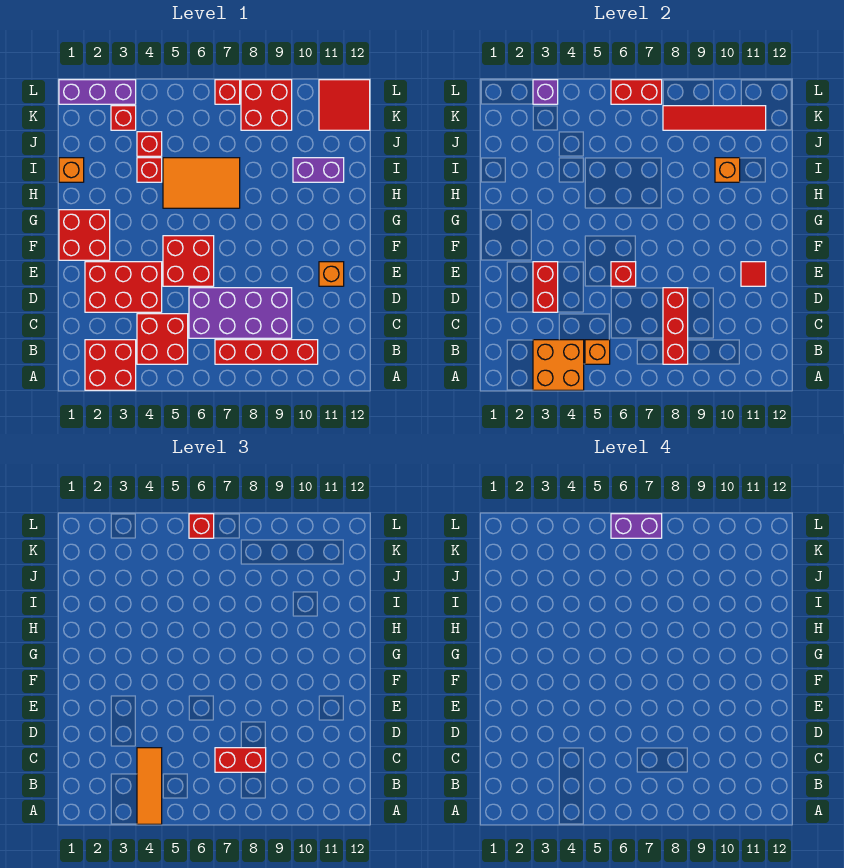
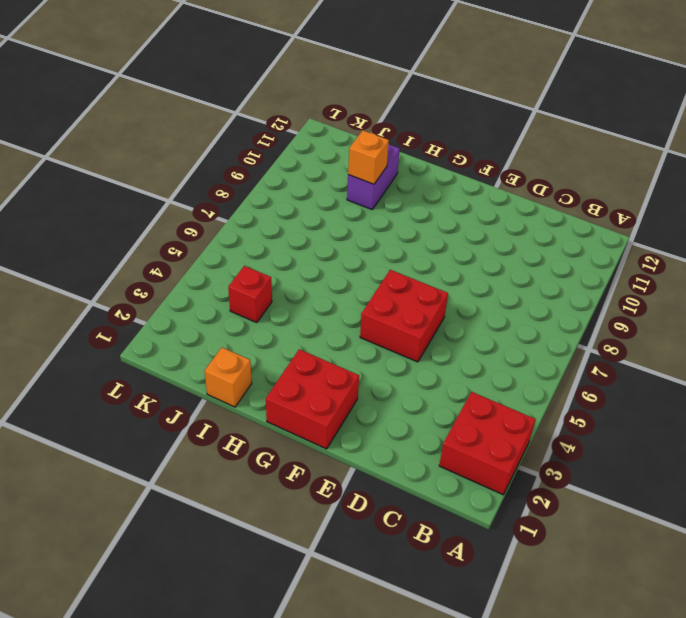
none -> red brick B4:C5 level 1
none -> red brick B7:B10 level 1
none -> purple brick C6:D9 level 1
none -> red brick D2:E4 level 1

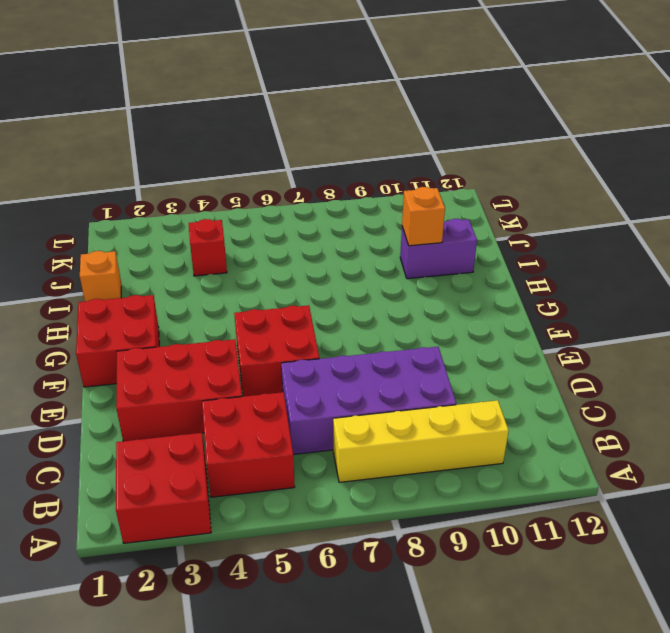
yellow brick B7:B10 level 1 -> red brick B7:B10 level 1
none -> orange brick E11 level 1
none -> orange tile H5:I7 level 1
none -> red brick I4 level 1
none -> red brick K3 level 1

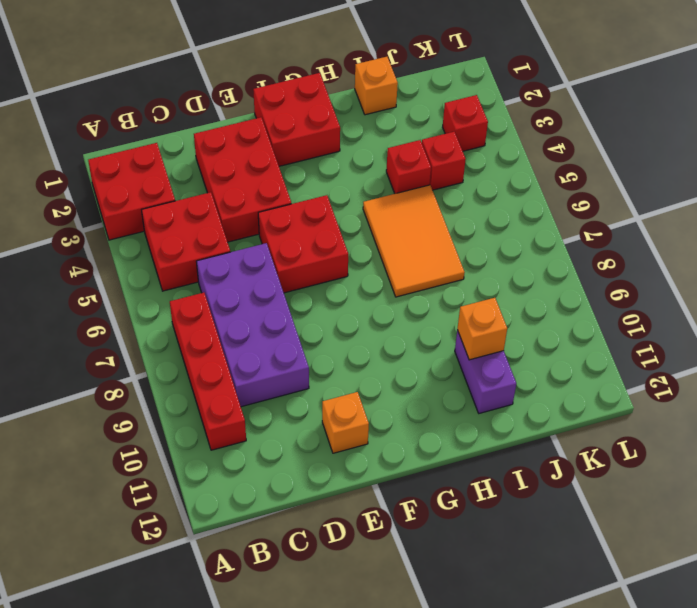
none -> red brick K8:L9 level 1
none -> red tile K11:L12 level 1
none -> purple brick L1:L3 level 1
none -> red brick L7 level 1

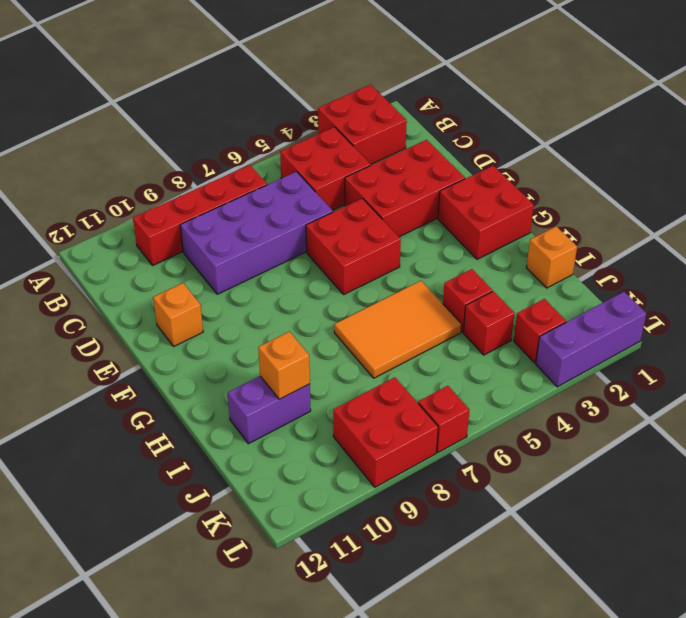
none -> red tile K11:L12 level 1
none -> orange brick A3:B4 level 2
none -> orange brick B5 level 2
none -> red brick B8:D8 level 2

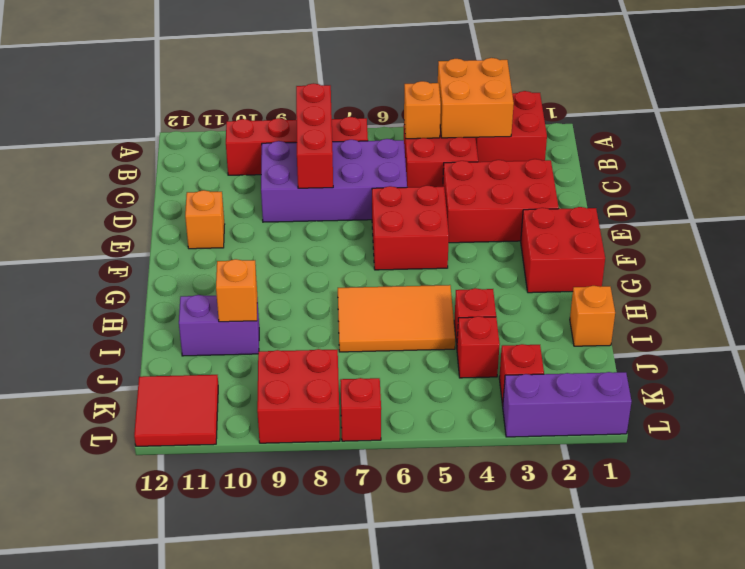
none -> red brick D3:E3 level 2
none -> red brick E6 level 2
none -> red tile E11 level 2
none -> red tile K8:K11 level 2

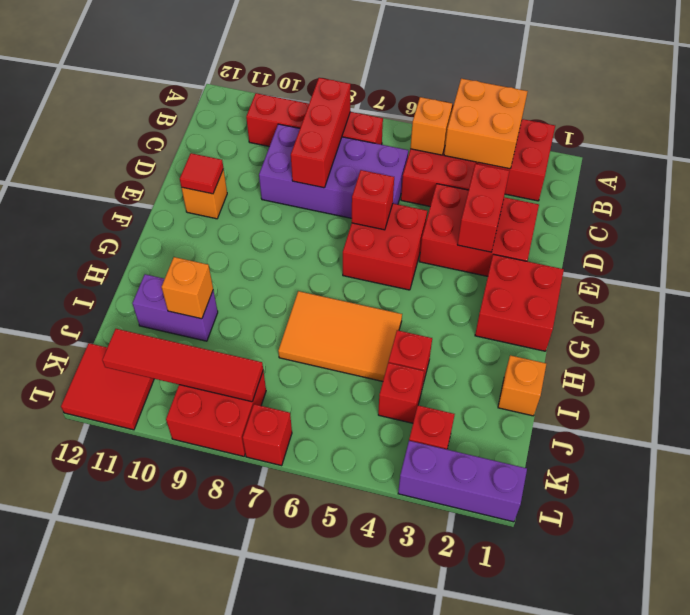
none -> purple brick L3 level 2
none -> red brick L6:L7 level 2
none -> orange tile A4:C4 level 3
none -> red brick C7:C8 level 3

